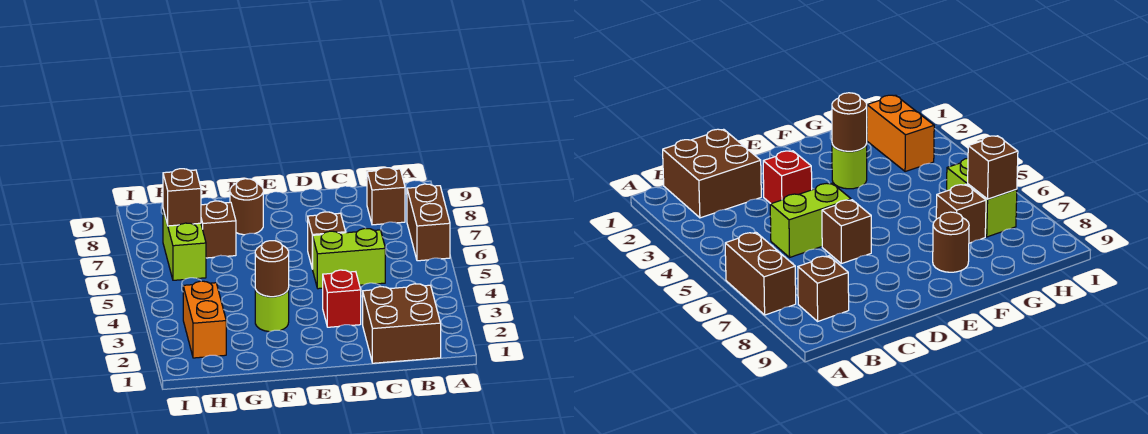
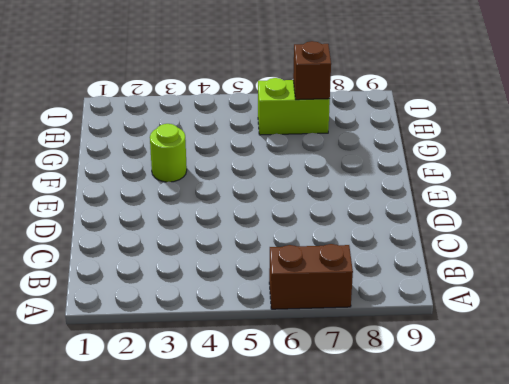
none -> brown brick B1:C2 level 1
none -> brown brick B8 level 1
none -> lime brick C5:D5 level 1

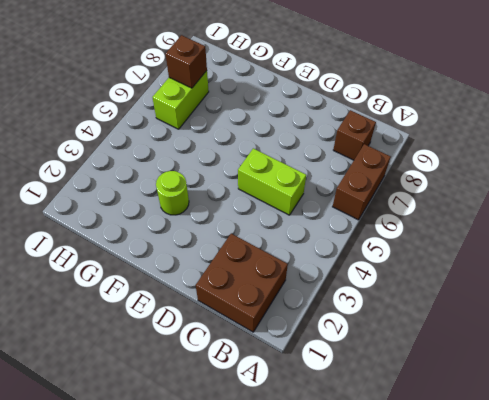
none -> red brick D3 level 1
none -> brown brick D6 level 1
none -> brown round brick F8 level 1

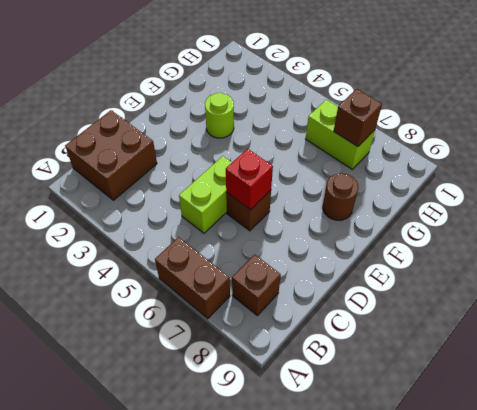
red brick D6 level 2 -> red brick D3 level 1
none -> brown brick G7 level 1
none -> orange brick H2:H3 level 1
none -> brown round brick F3 level 2

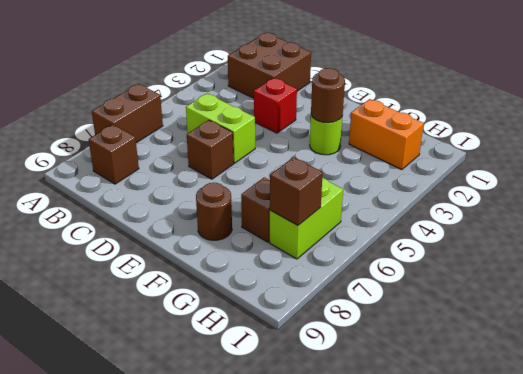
orange brick G2:H2 level 1 -> orange brick H2:H3 level 1

